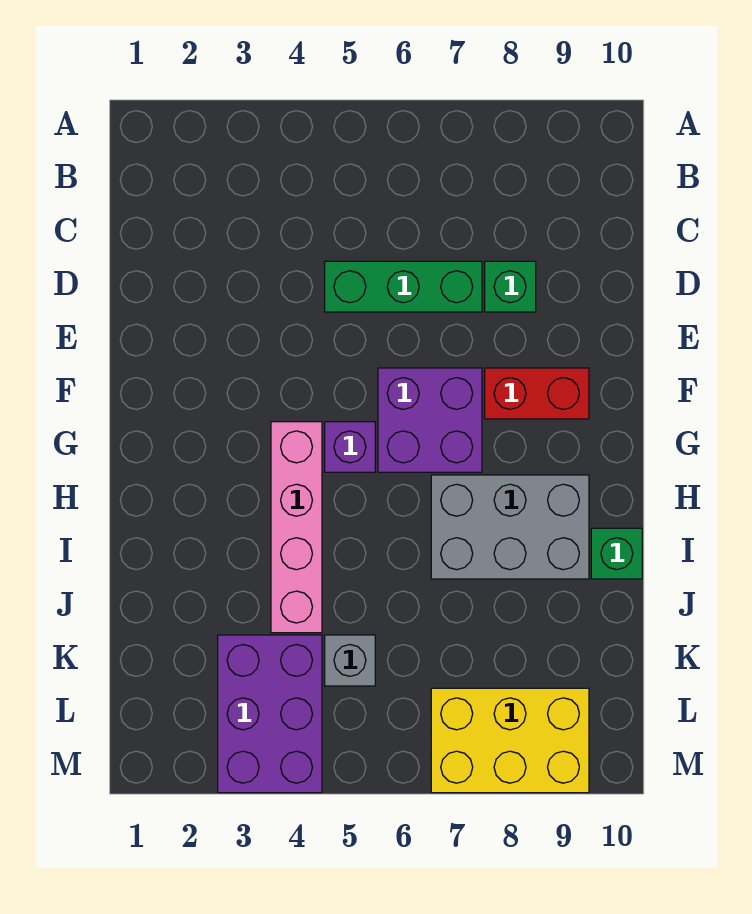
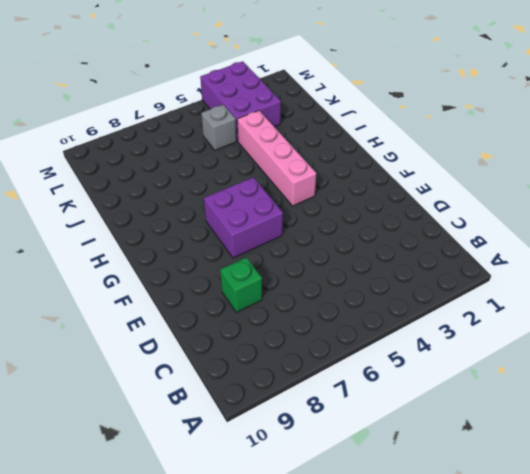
none -> green brick D5:D7 level 1
none -> red brick F8:F9 level 1

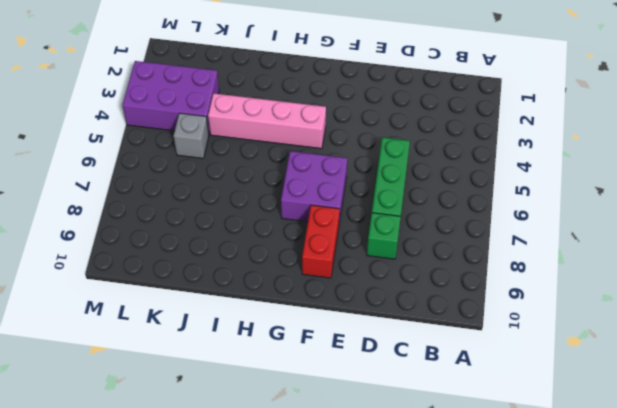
none -> purple brick G5 level 1
none -> grey brick H7:I9 level 1

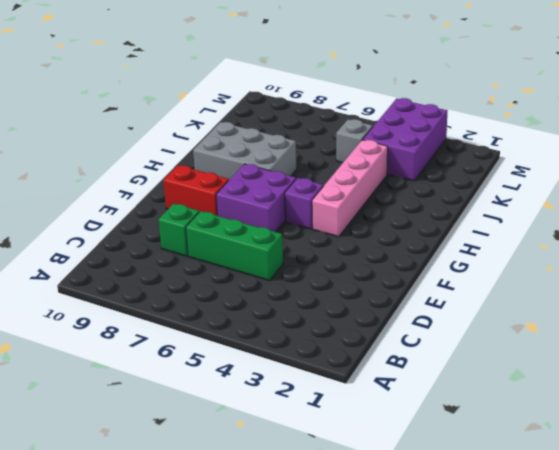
none -> green brick I10 level 1
none -> yellow brick L7:M9 level 1

